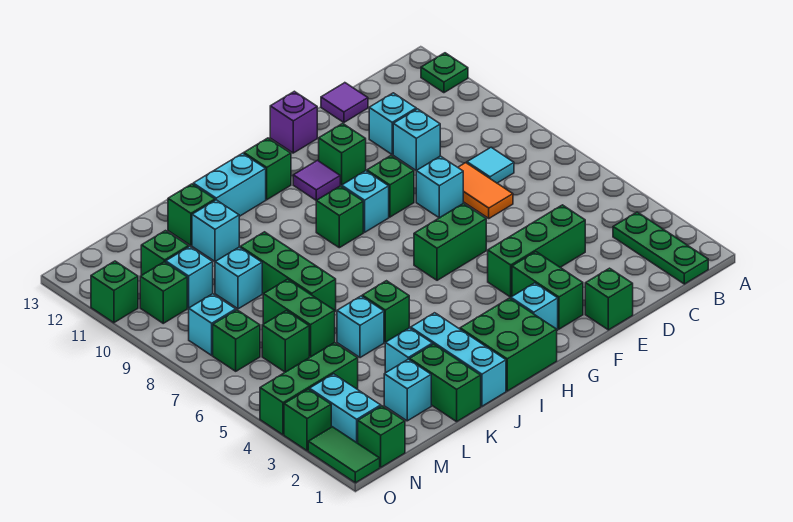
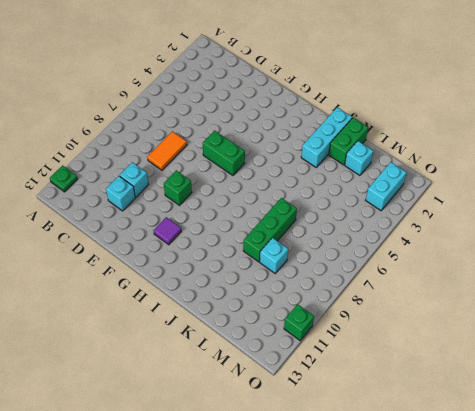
none -> green plate B1:B3 level 1
none -> cyan tile C8 level 1
none -> green brick D4:F4 level 1
none -> purple tile D13 level 1

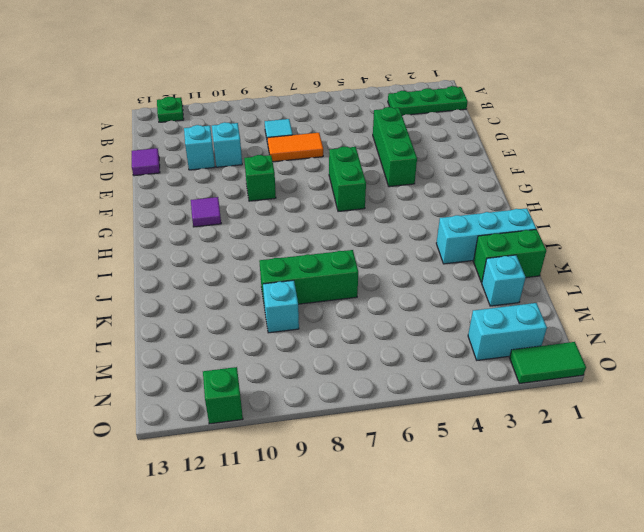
none -> green brick E1 level 1
none -> cyan brick E8 level 1
none -> green brick F2:F3 level 1
none -> green brick F11 level 1

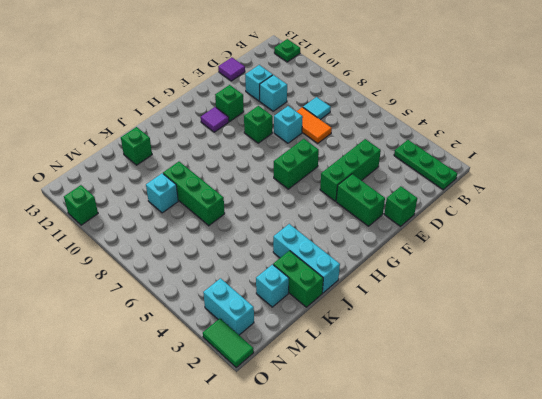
none -> purple brick F13 level 1
none -> cyan brick G2 level 1
none -> cyan brick G9 level 1
none -> green brick H1:I2 level 1

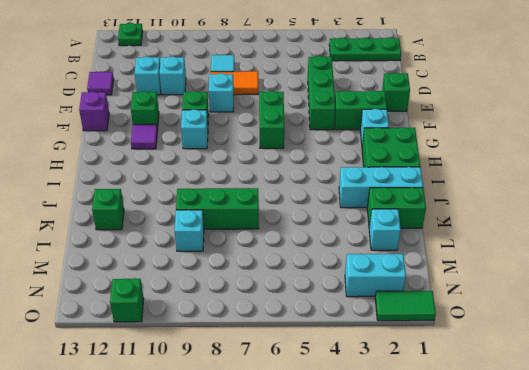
none -> green brick H9 level 1
none -> green brick H12 level 1
none -> cyan brick I12:J12 level 1
none -> green brick J5 level 1

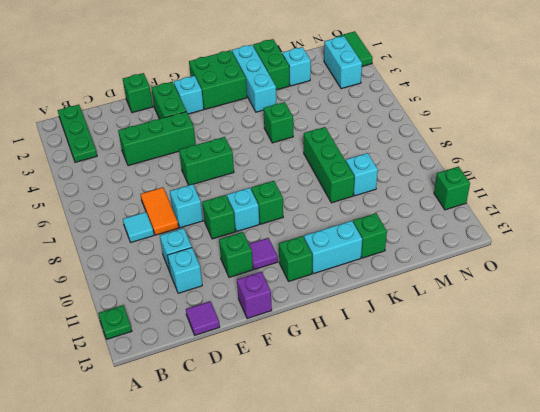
none -> cyan brick K3 level 1
none -> cyan brick K5 level 1
none -> cyan brick K11 level 1
none -> green brick L6:L7 level 1

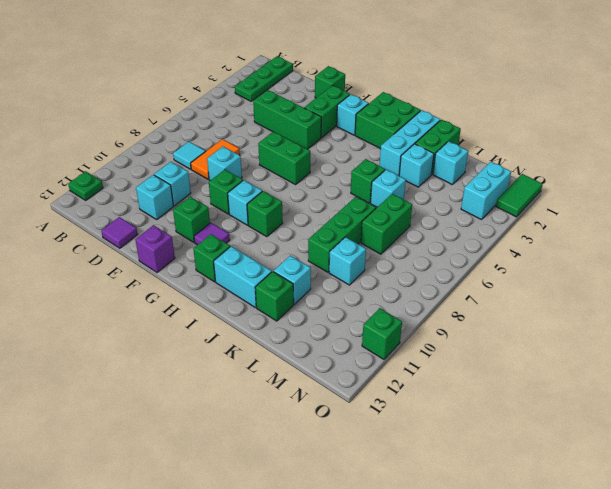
none -> green brick M4:O4 level 1
none -> green brick M6 level 1
none -> cyan brick M10 level 1
none -> green brick M11 level 1

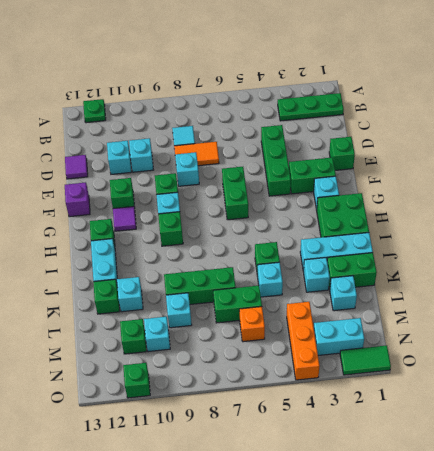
orange brick M4:O4 level 1 -> green brick M4:O4 level 1
orange brick M6 level 1 -> green brick M6 level 1
none -> green brick N1 level 1
none -> green brick N7 level 1
none -> cyan brick N8 level 1
none -> green brick N10 level 1

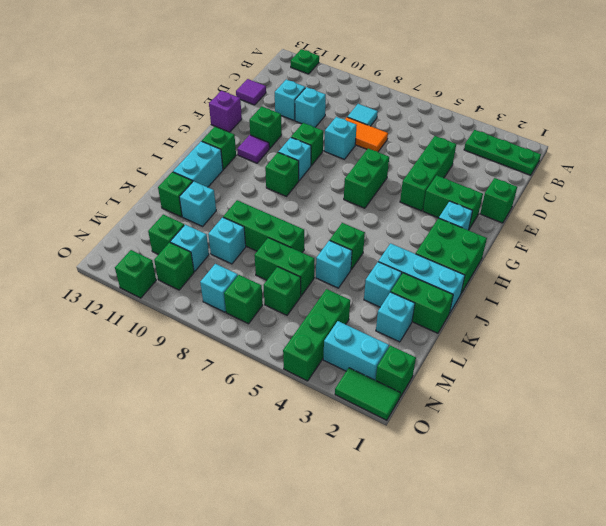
none -> green brick O3 level 1

